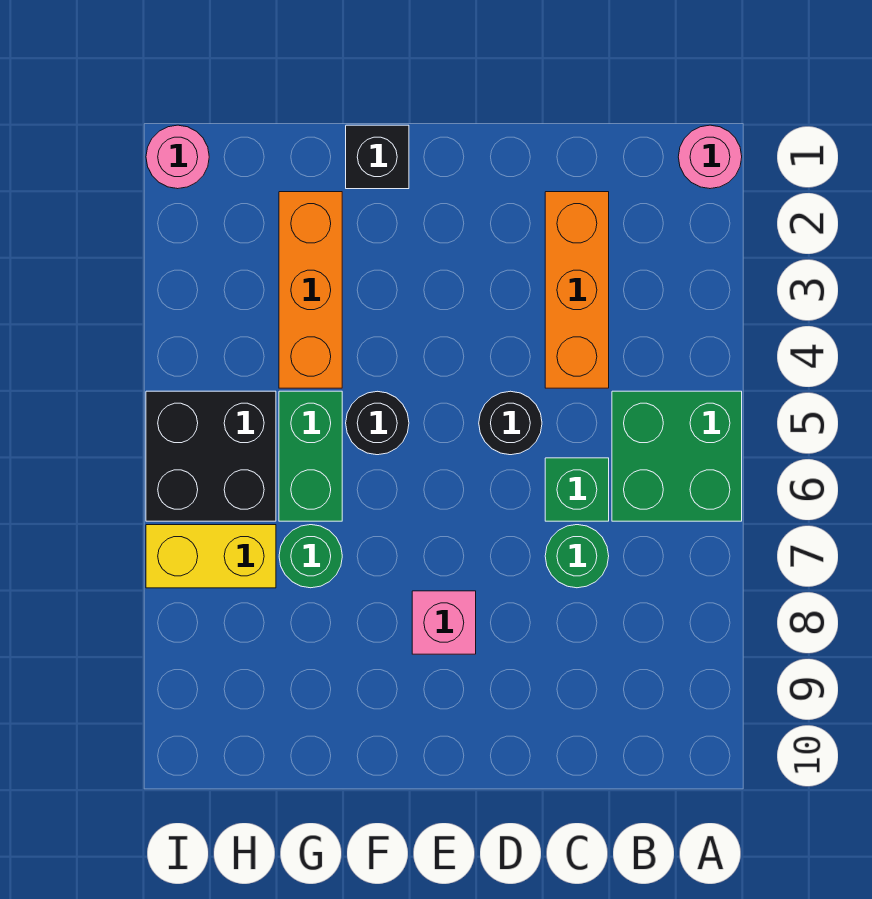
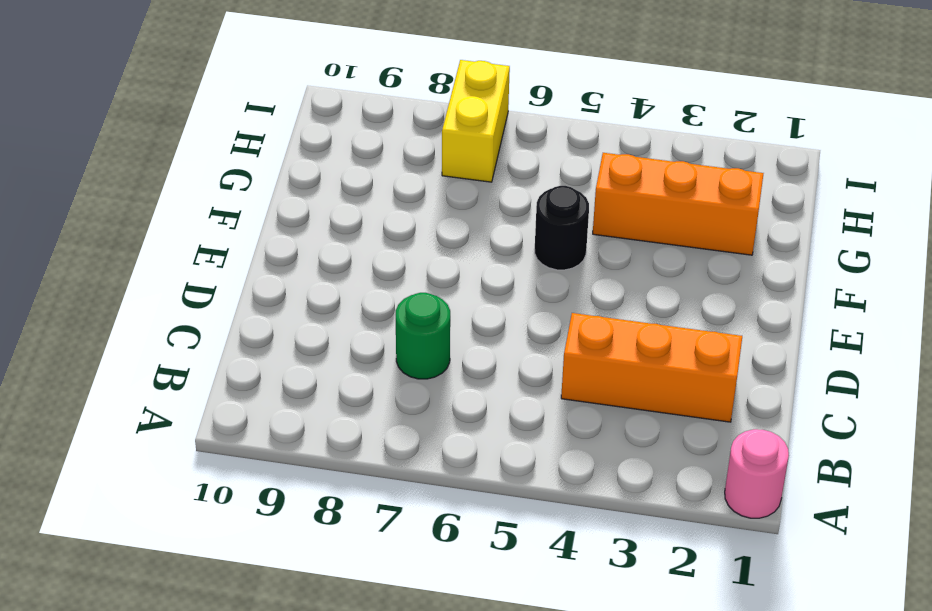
none -> green brick A5:B6 level 1
none -> green brick C6 level 1
none -> black round brick D5 level 1

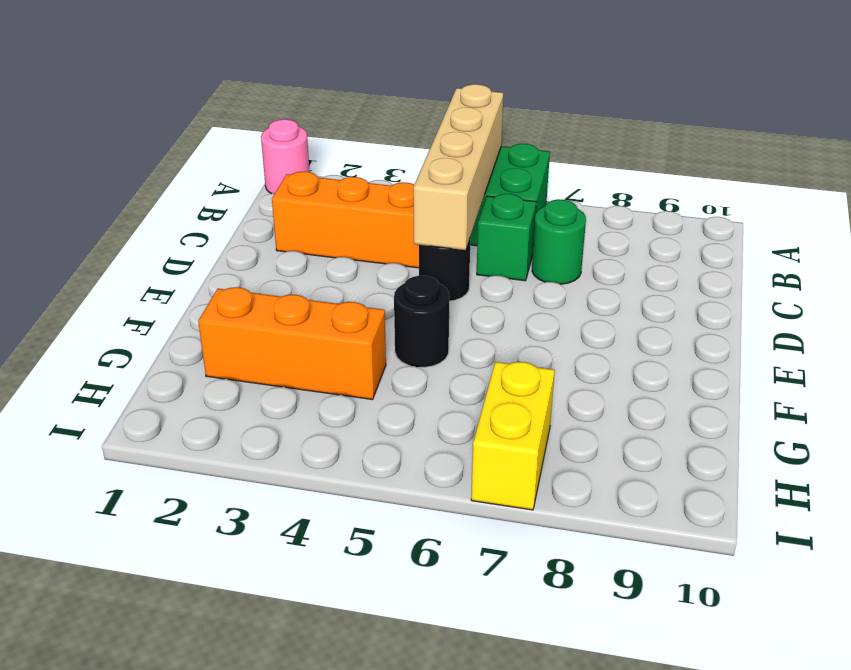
tan brick A5:D5 level 2 -> none
none -> pink brick E8 level 1
none -> black brick F1 level 1
none -> green brick G5:G6 level 1

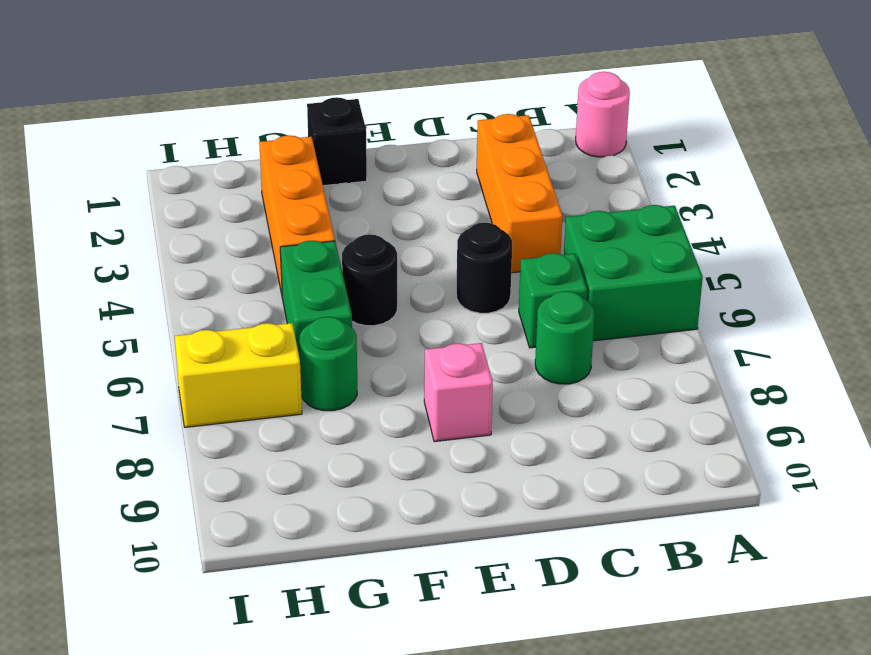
none -> black brick H5:I6 level 1
none -> pink round brick I1 level 1

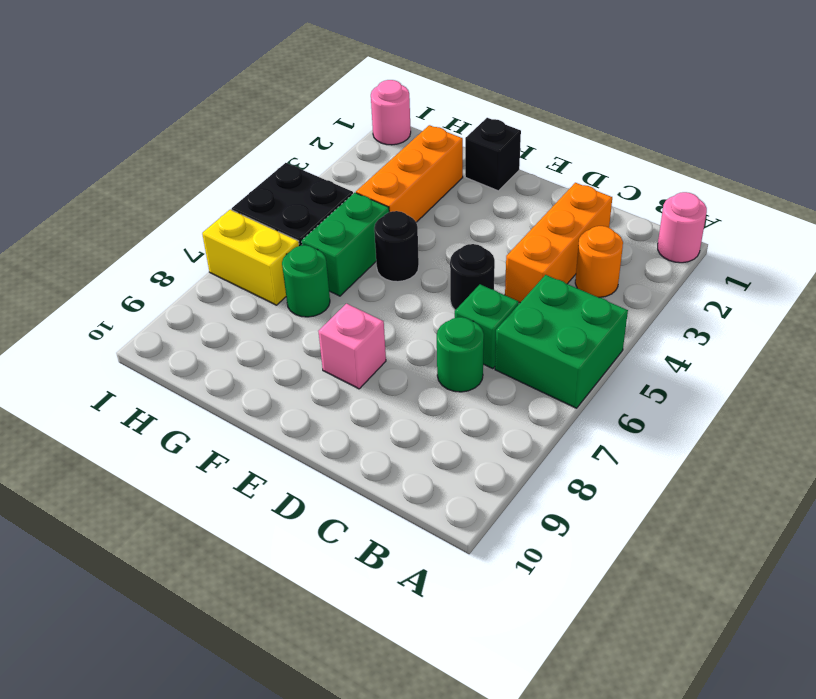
orange round brick B3 level 1 -> none

